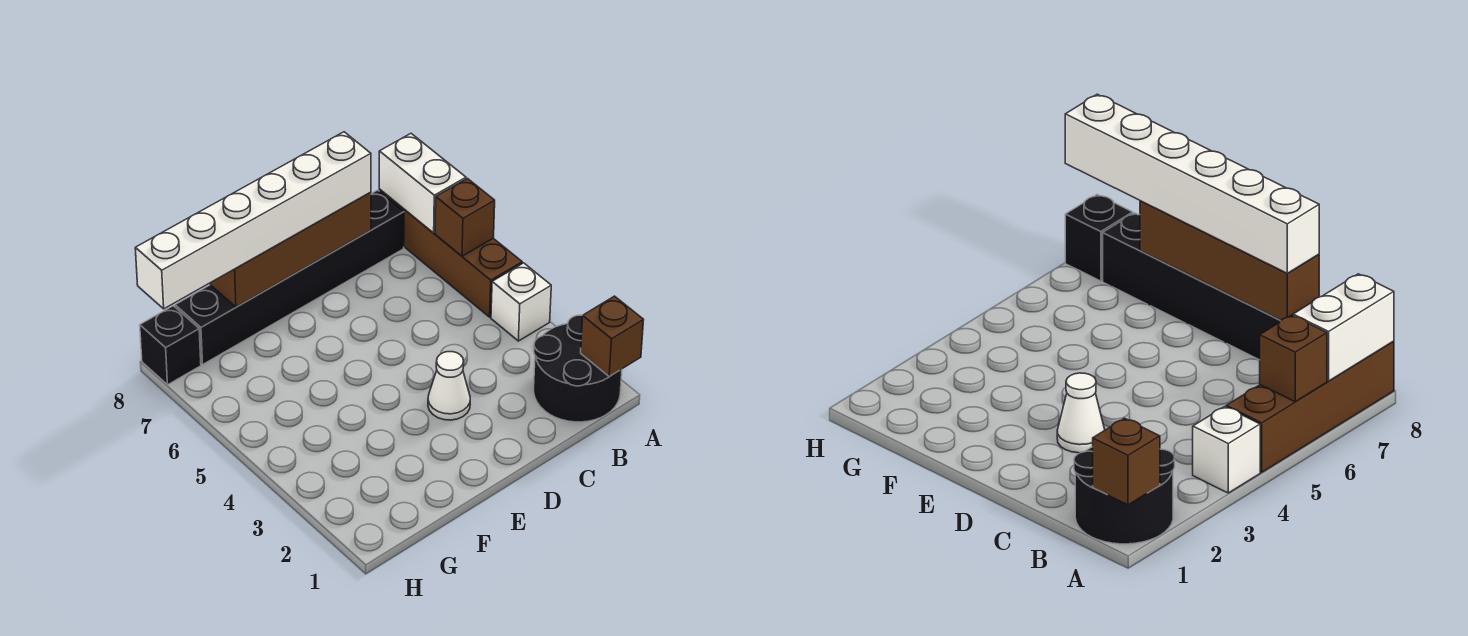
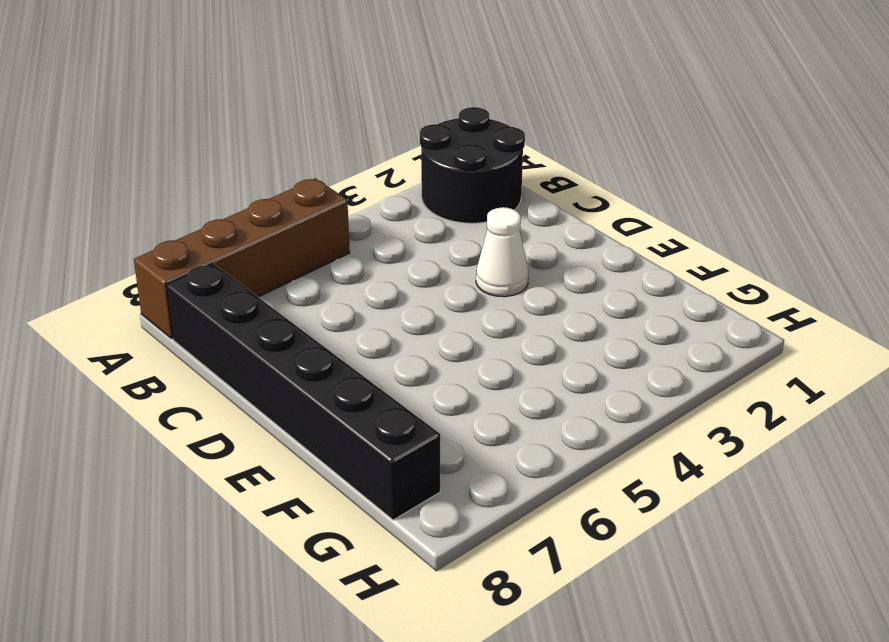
none -> white brick A4 level 1
none -> black brick H8 level 1

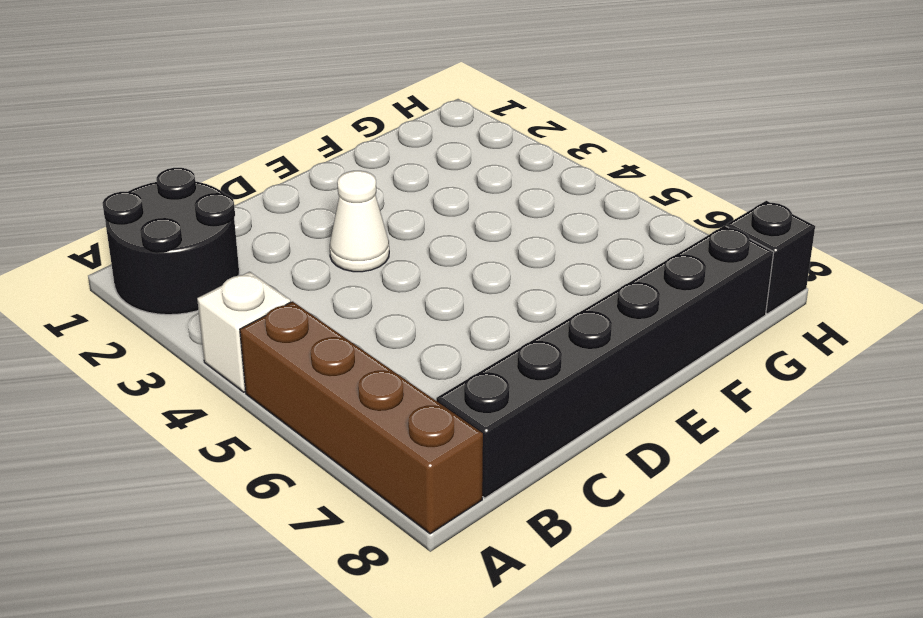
none -> brown brick A1 level 2
none -> brown brick A6 level 2

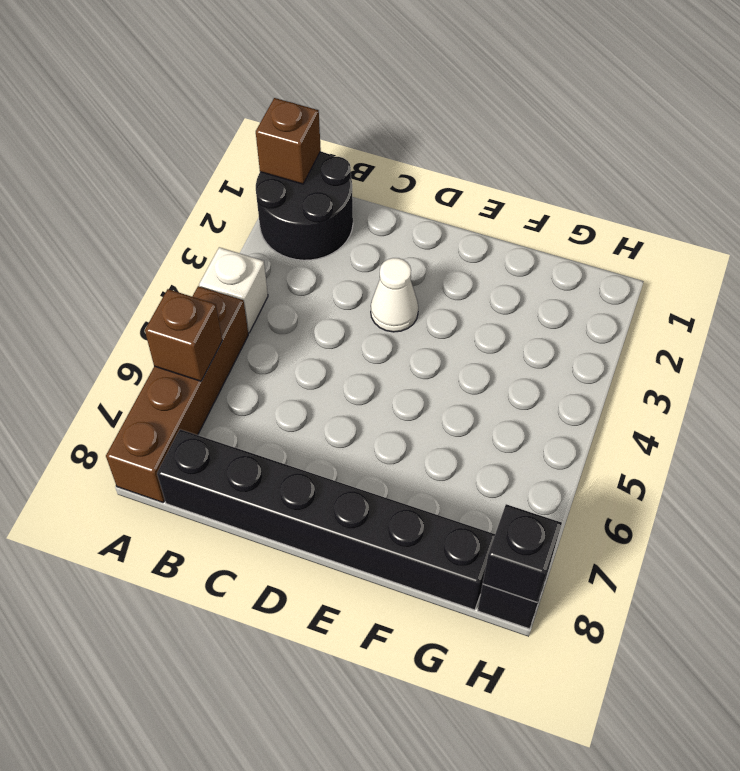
black brick H8 level 2 -> none
none -> white brick A7:A8 level 2
none -> brown brick C8:F8 level 2

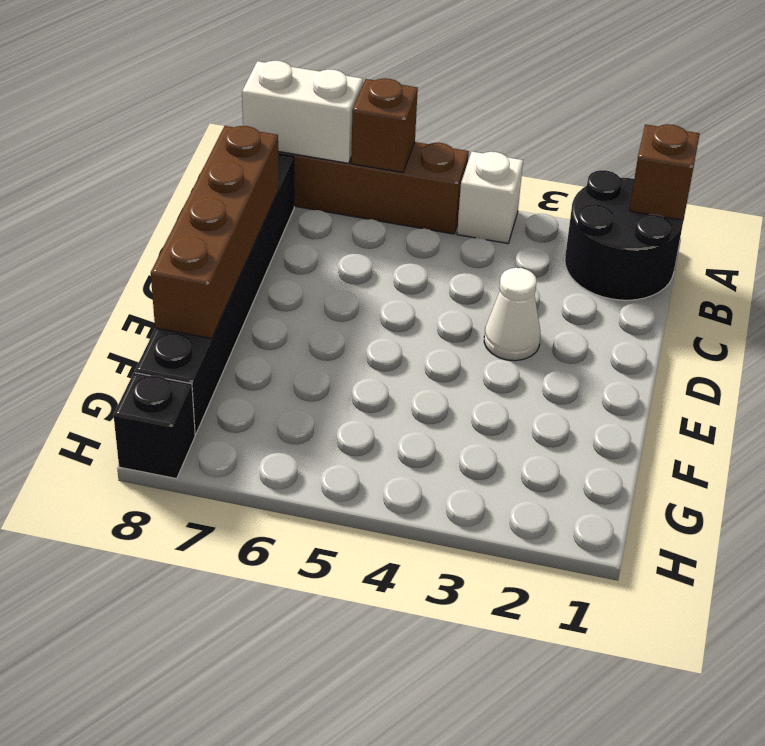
none -> white brick C8:H8 level 3

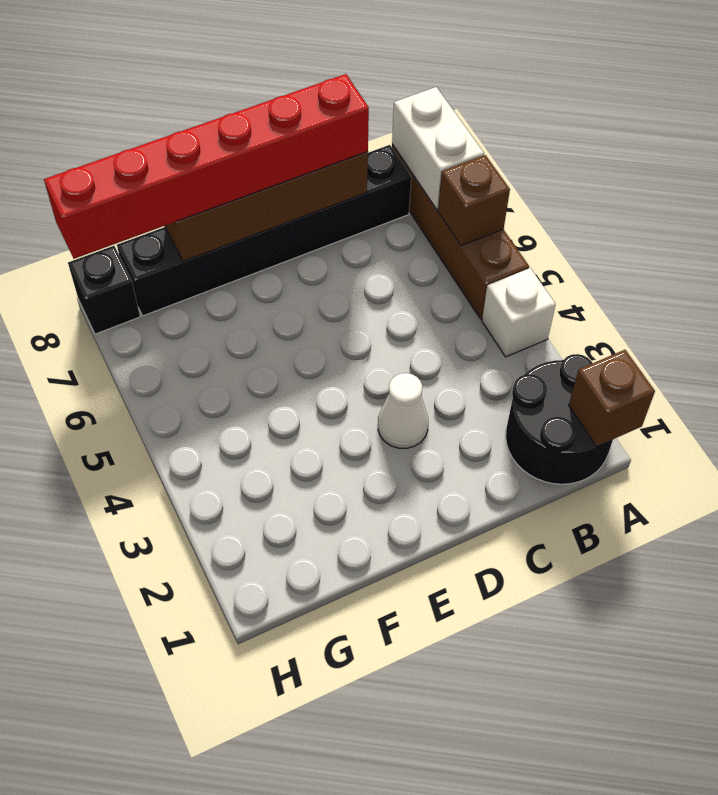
red brick C8:H8 level 3 -> white brick C8:H8 level 3

